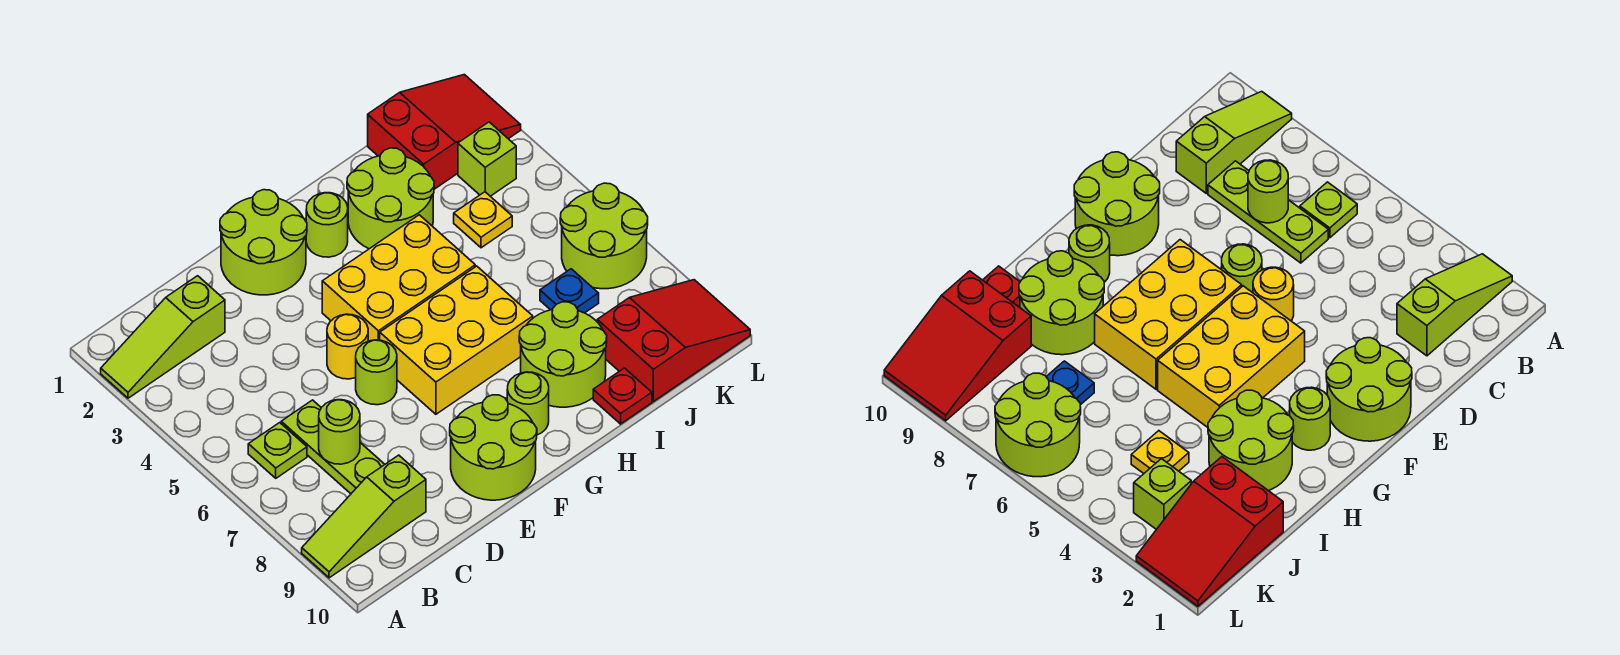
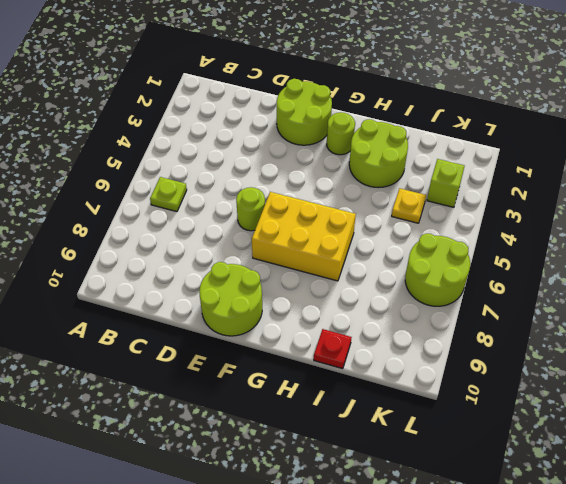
none -> lime slope A2:C2 level 1 top C
none -> lime slope A9:C9 level 1 top C
none -> lime plate C6:C8 level 1

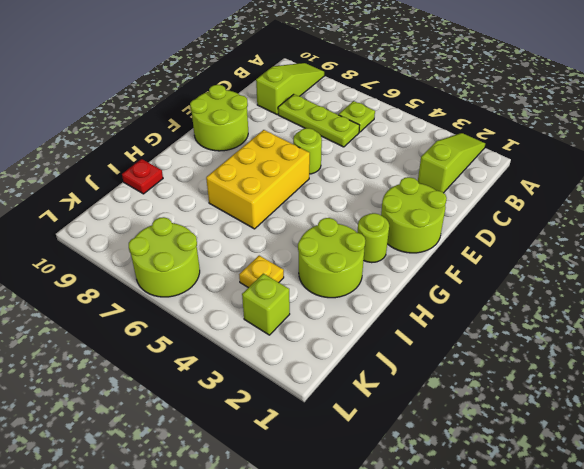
none -> yellow round brick E5 level 1
none -> yellow brick F4:H5 level 1
none -> lime round brick G9 level 1

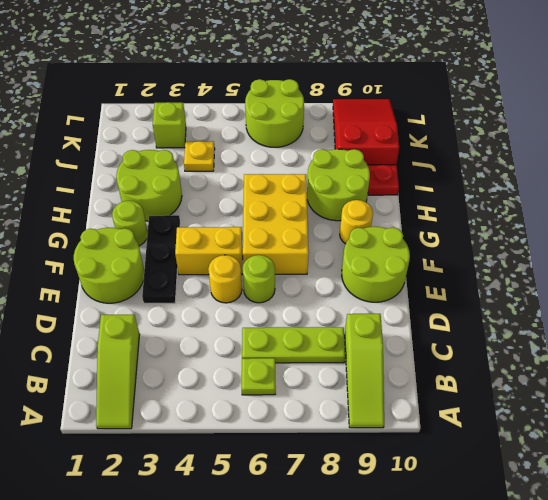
black plate E3:G3 level 1 -> none
yellow brick F4:F5 level 1 -> yellow brick F4:H5 level 1
yellow round brick G9 level 1 -> lime round brick G9 level 1
none -> red slope J1:L2 level 1 top J
none -> blue plate J7 level 1
none -> lime round brick C7 level 2

